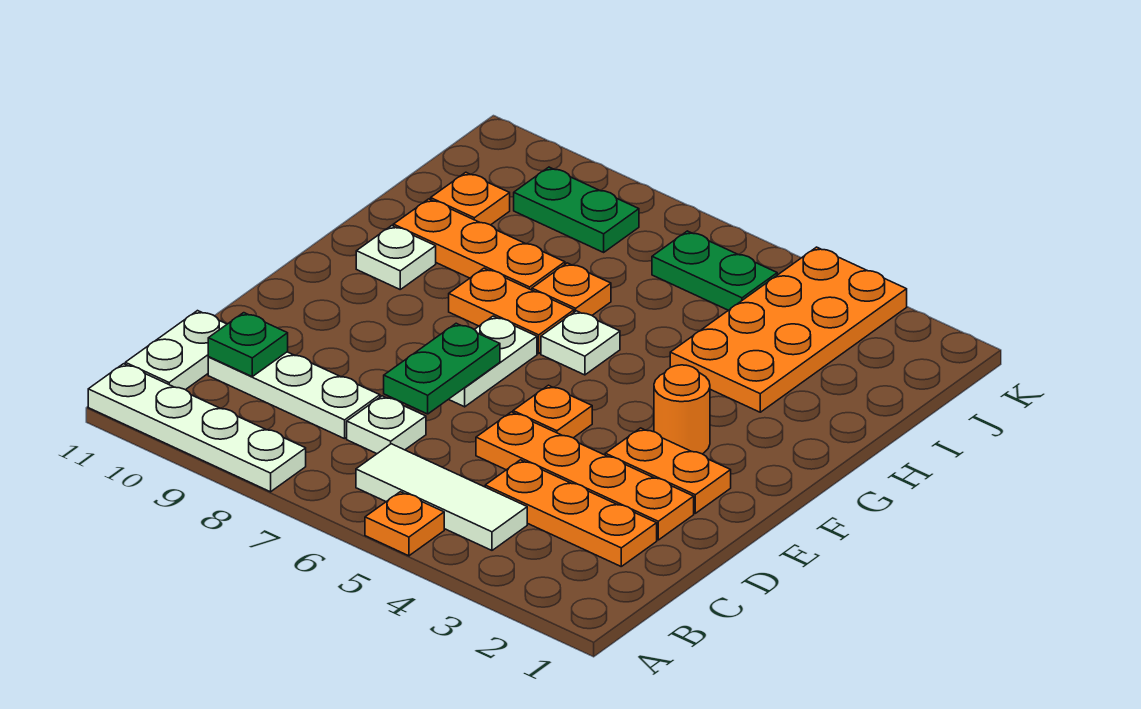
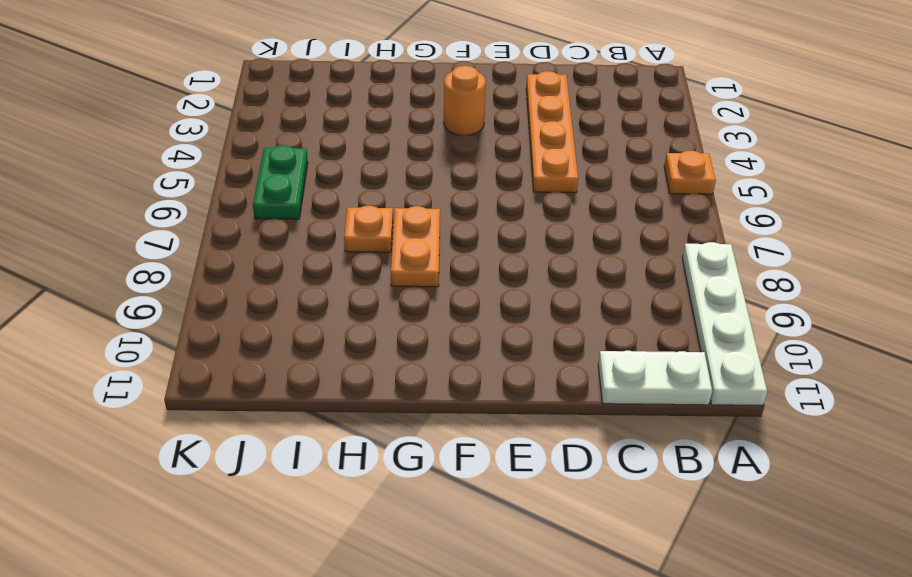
none -> white tile B4:B6 level 1
none -> orange plate C2:C4 level 1
none -> white plate C7 level 1

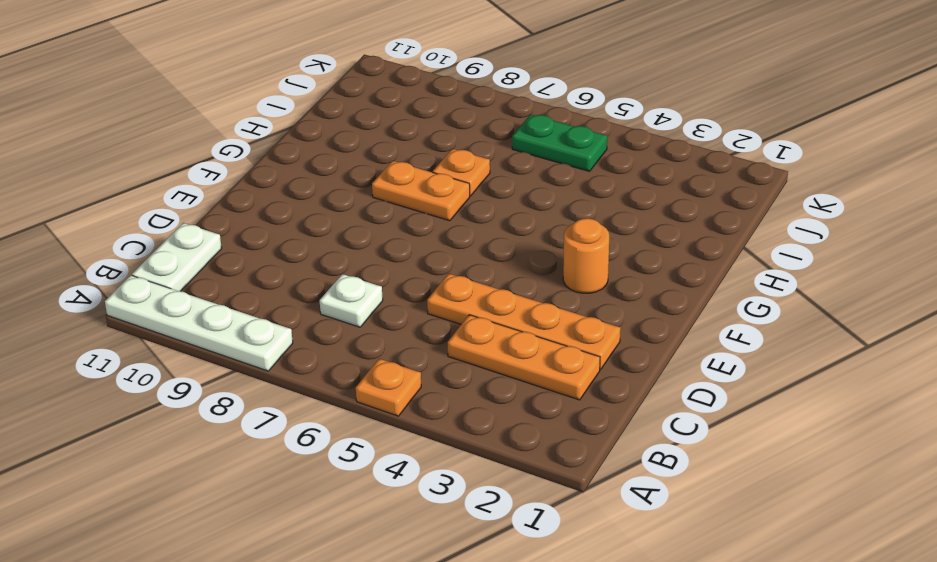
none -> white tile B4:B6 level 1
none -> white plate C8:C10 level 1
none -> orange plate E2:E3 level 1

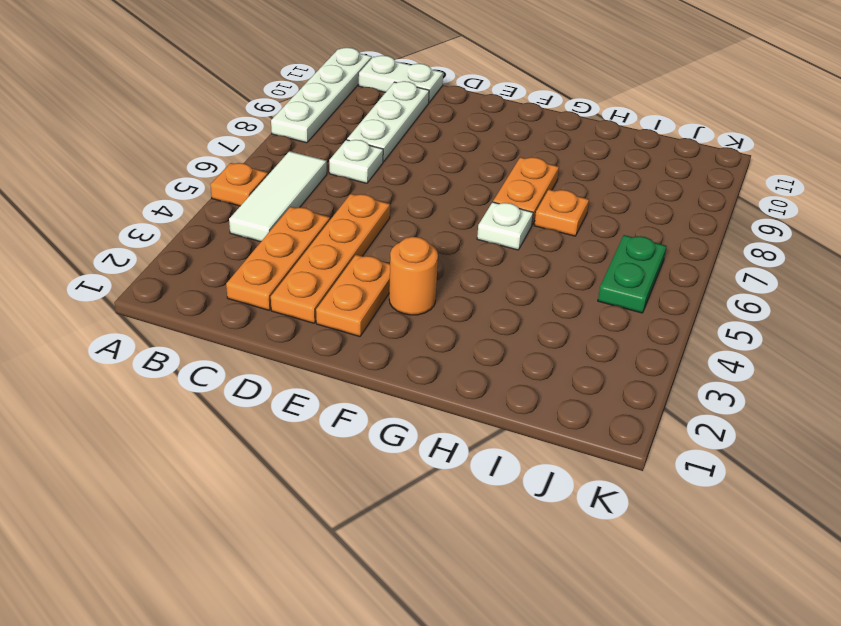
none -> orange plate E5 level 1
none -> white plate E7:F7 level 1
none -> white plate G10 level 1

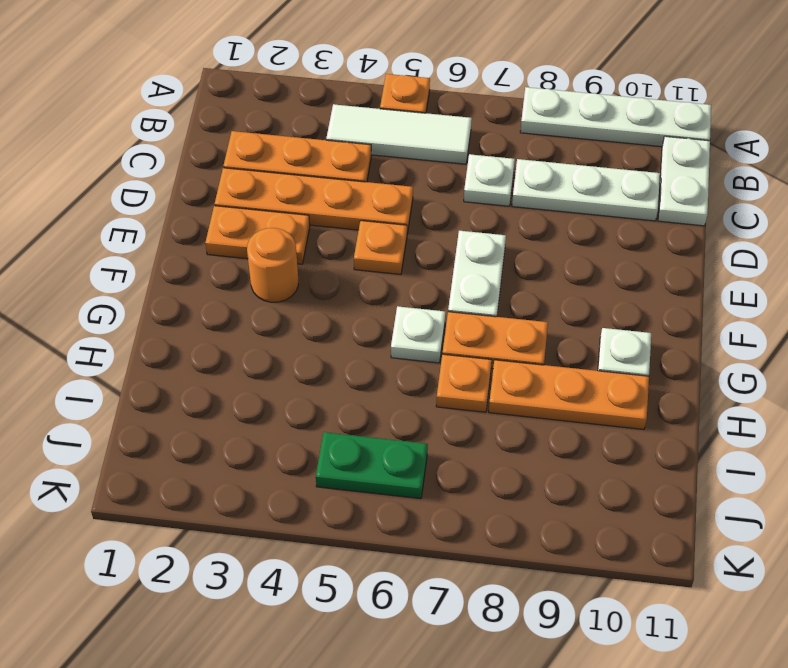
none -> orange plate H3:K4 level 1
none -> orange plate I10 level 1
none -> green plate J8:J9 level 1

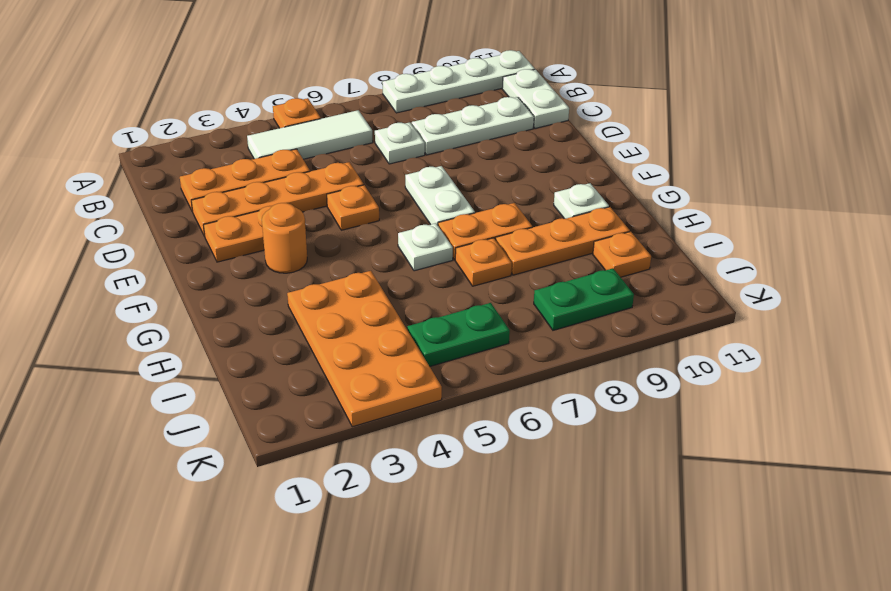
none -> green plate C10 level 2
none -> green plate D7:E7 level 2

